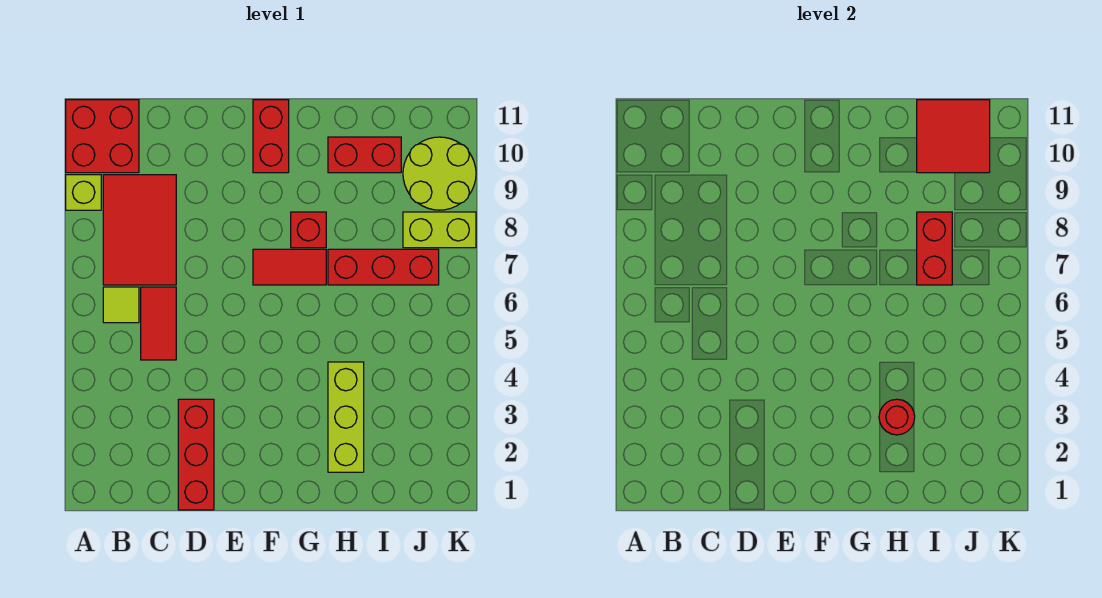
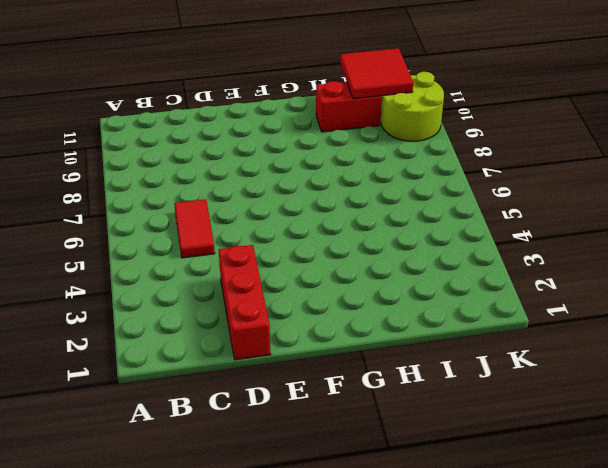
none -> lime brick A9 level 1
none -> red brick A10:B11 level 1
none -> lime tile B6 level 1

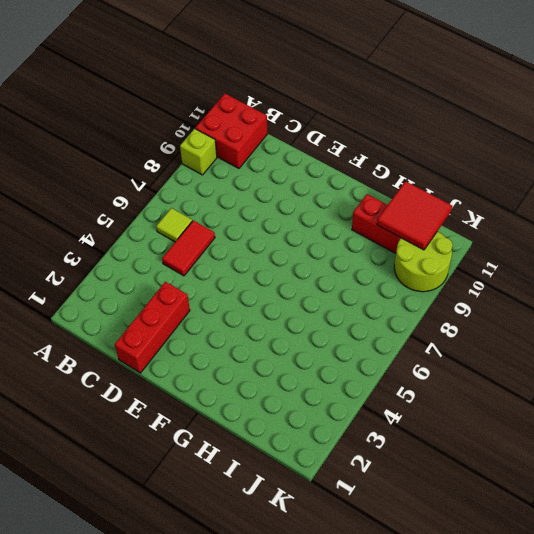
none -> red tile B7:C9 level 1
none -> red tile F7:G7 level 1
none -> red brick F10:F11 level 1

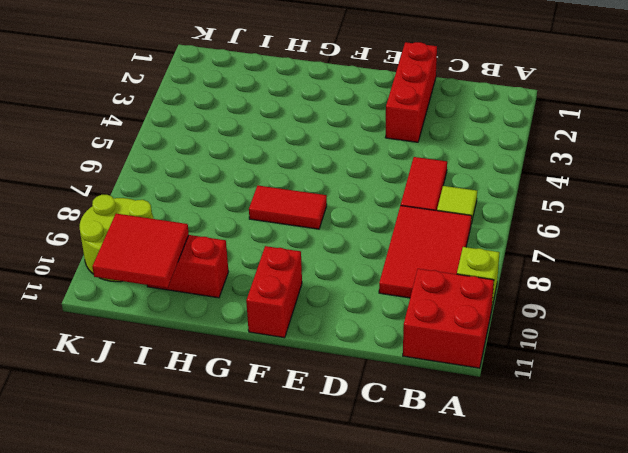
none -> red brick G8 level 1
none -> lime brick H2:H4 level 1
none -> red brick H7:J7 level 1

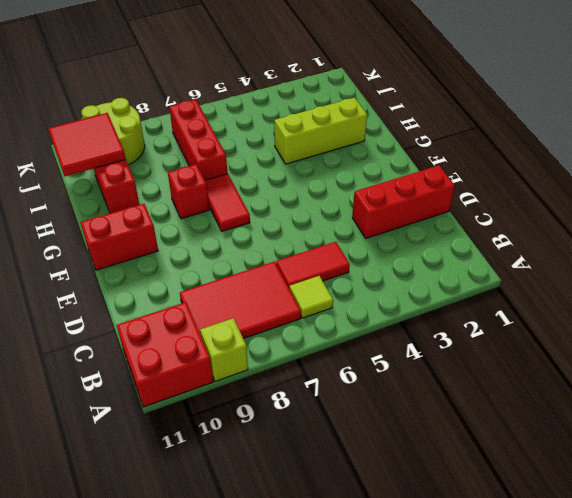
none -> lime brick J8:K8 level 1
none -> red round brick H3 level 2
none -> red brick I7:I8 level 2

